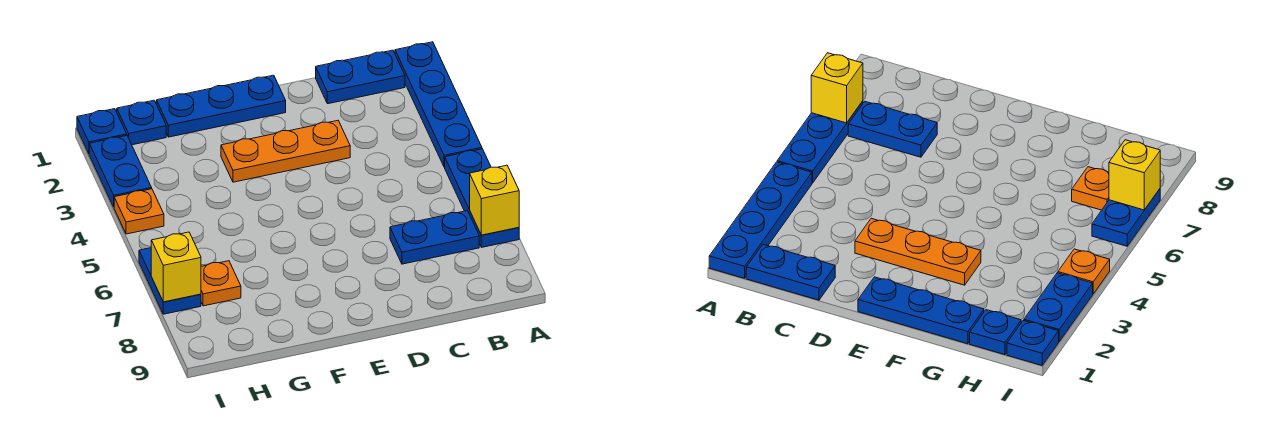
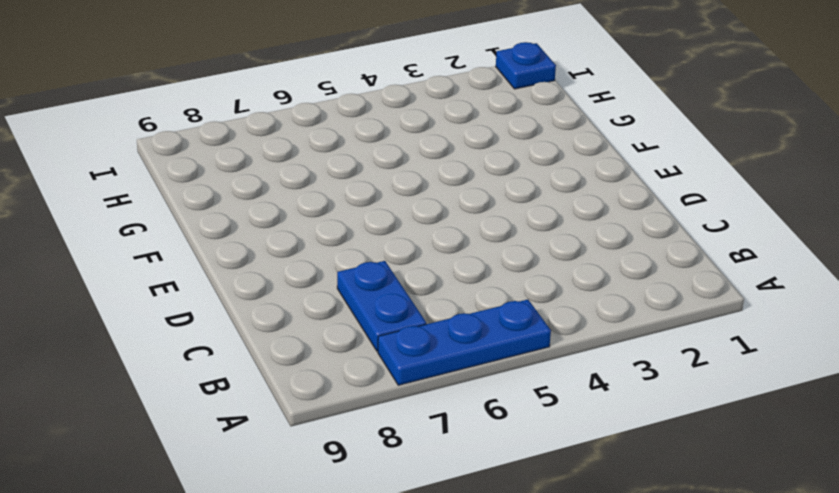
none -> blue plate A1:A4 level 1
none -> blue plate B1:C1 level 1
none -> orange plate D3:F3 level 1

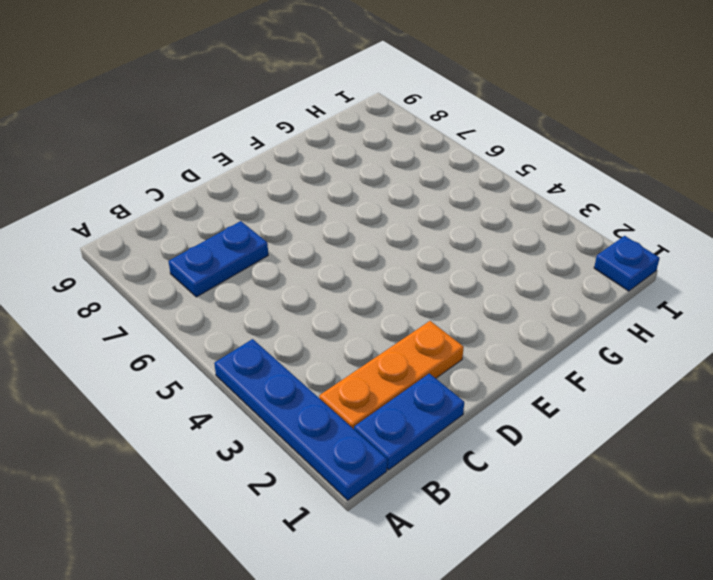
orange plate B2:D2 level 1 -> orange plate D3:F3 level 1
none -> blue plate A5:A7 level 1
none -> blue plate E1:G1 level 1
none -> blue plate H1 level 1

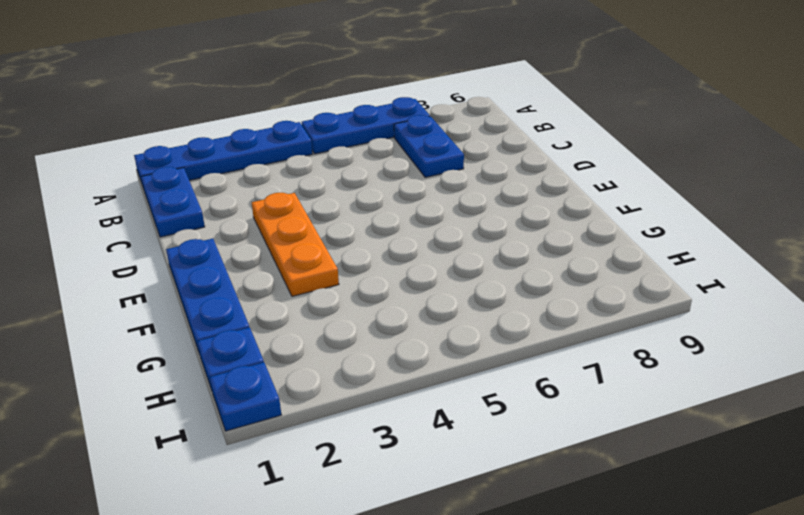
none -> orange plate H7 level 1
none -> blue plate I2:I3 level 1
none -> orange plate I4 level 1

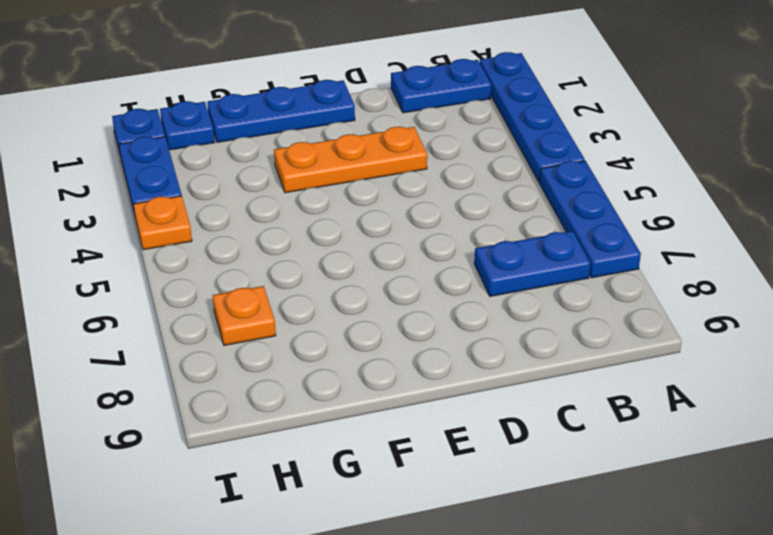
none -> blue plate I6:I7 level 1
none -> yellow brick A7 level 2
none -> yellow brick I7 level 2

